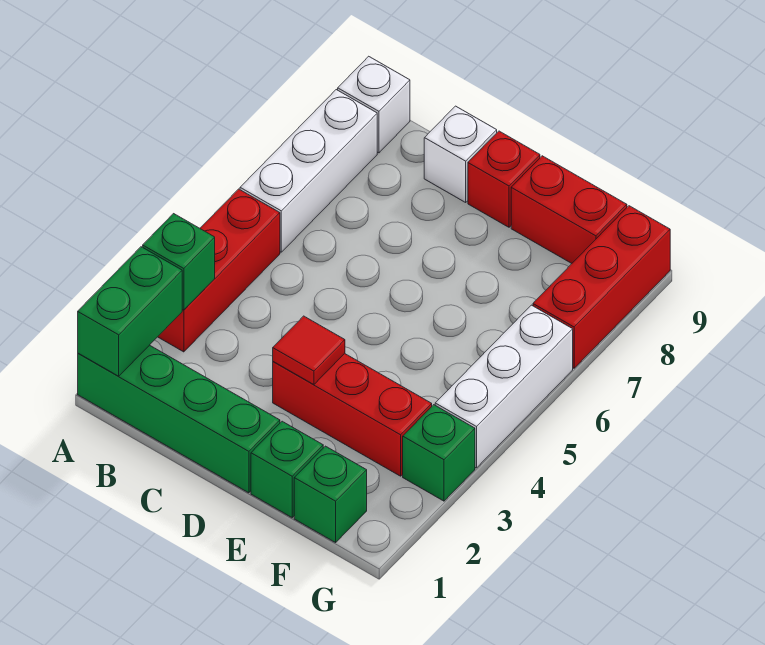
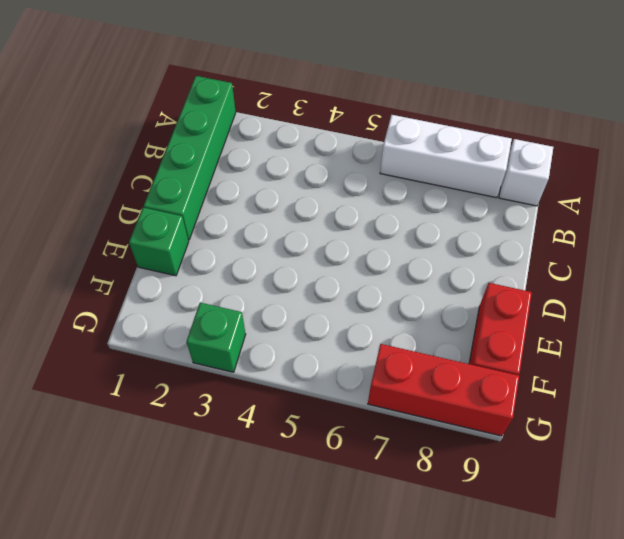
none -> red brick A3:A5 level 1
none -> white brick C9 level 1
none -> red brick D3:F3 level 1

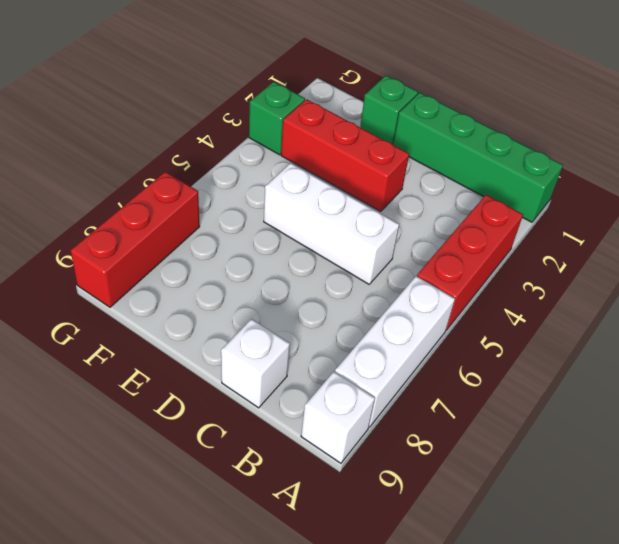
white brick C5:E5 level 1 -> white brick G4:G6 level 1
none -> red brick D9 level 1
none -> red brick E9:F9 level 1
none -> green brick F1 level 1

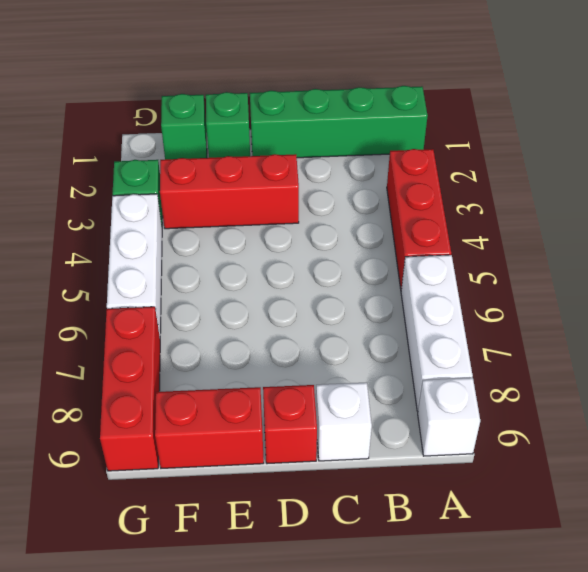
none -> green brick A1:A2 level 2
none -> green brick A3 level 2
none -> red tile D3 level 2

